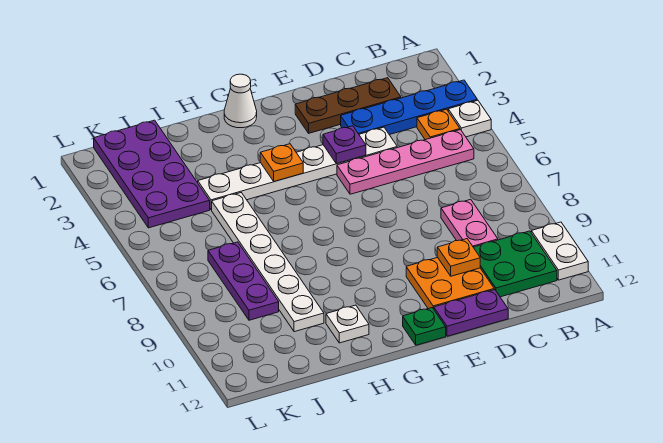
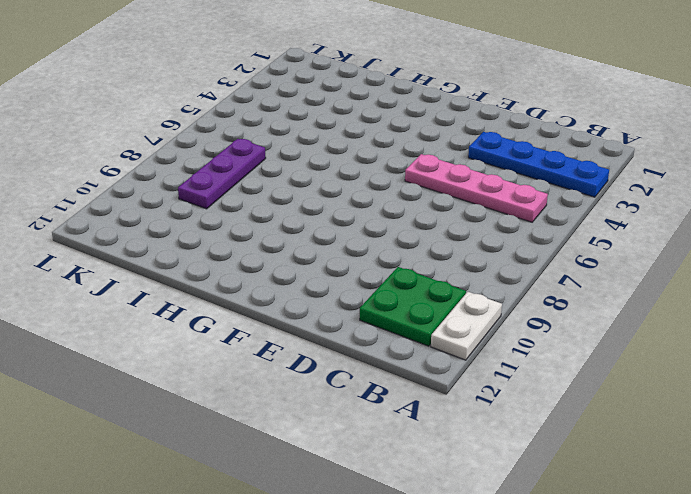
none -> white plate A4 level 1
none -> orange plate B4 level 1
none -> brown plate C2:E2 level 1

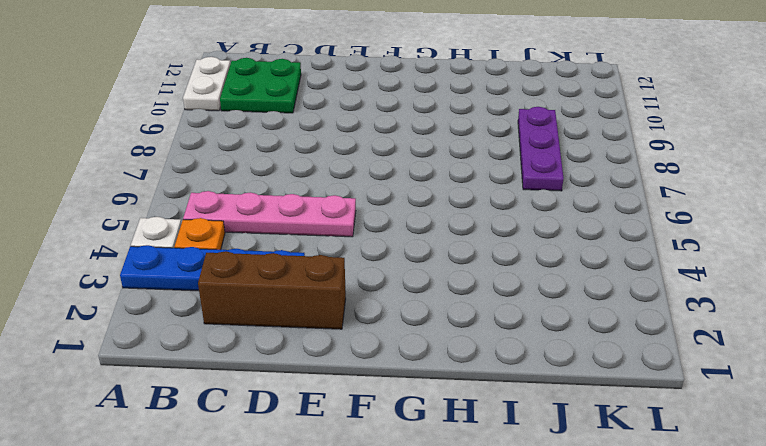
brown brick C2:E2 level 1 -> brown plate C2:E2 level 1
none -> pink plate C8:C9 level 1
none -> white plate D4:I4 level 1
none -> orange plate D10:E11 level 1

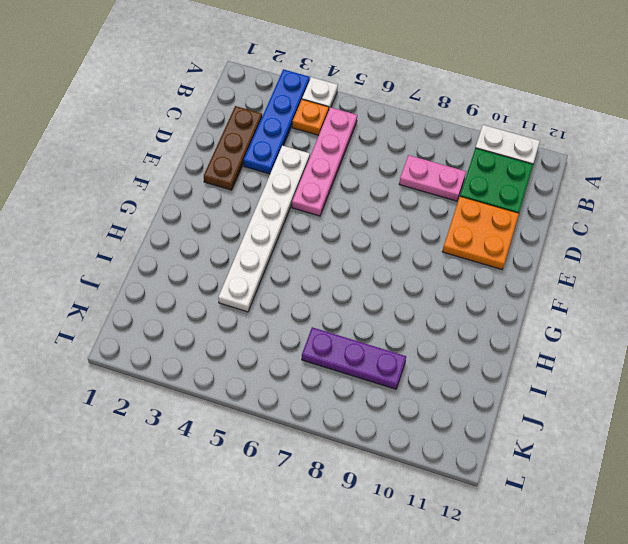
none -> purple plate D12:E12 level 1
none -> green plate F12 level 1
none -> white cone G1 level 1

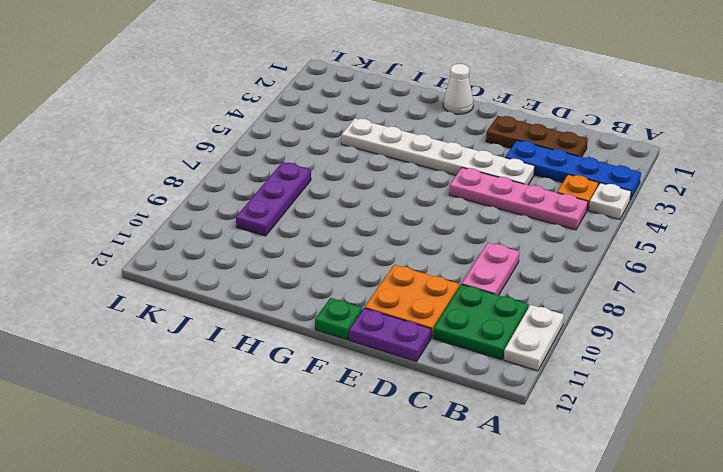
none -> white plate H11 level 1
none -> white plate I5:I10 level 1
none -> purple plate J1:K4 level 1

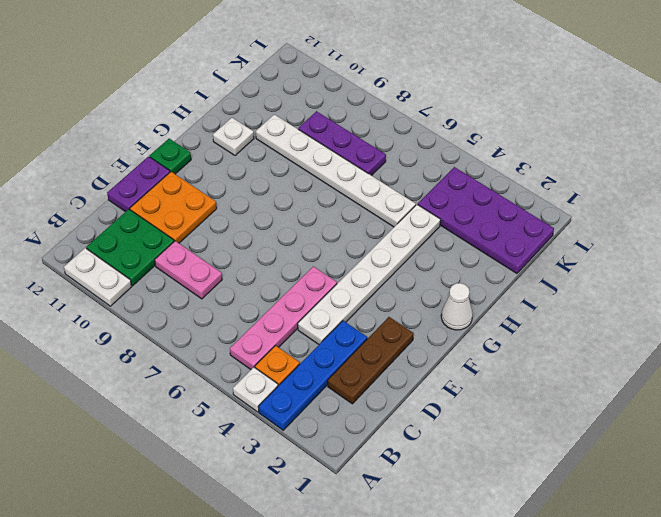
none -> orange plate D10 level 2
none -> purple plate E4 level 2
none -> orange plate G4 level 2

